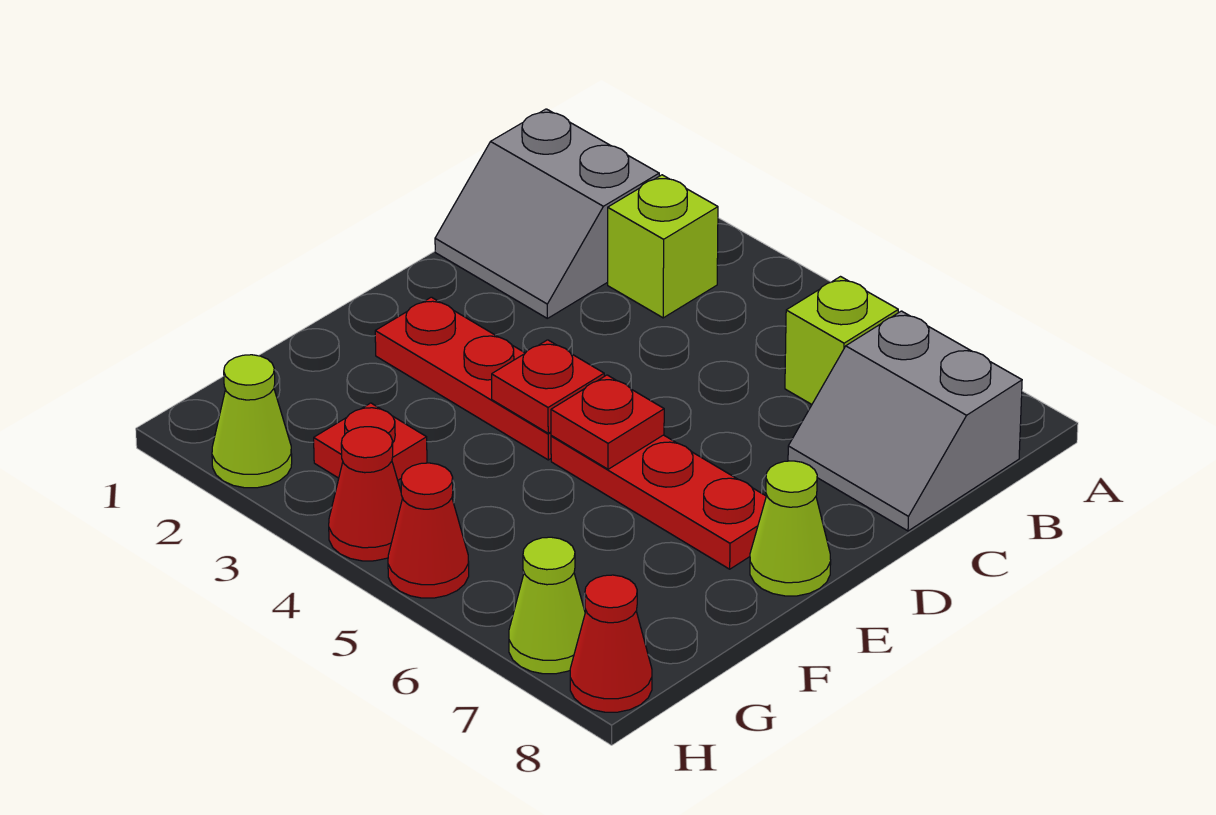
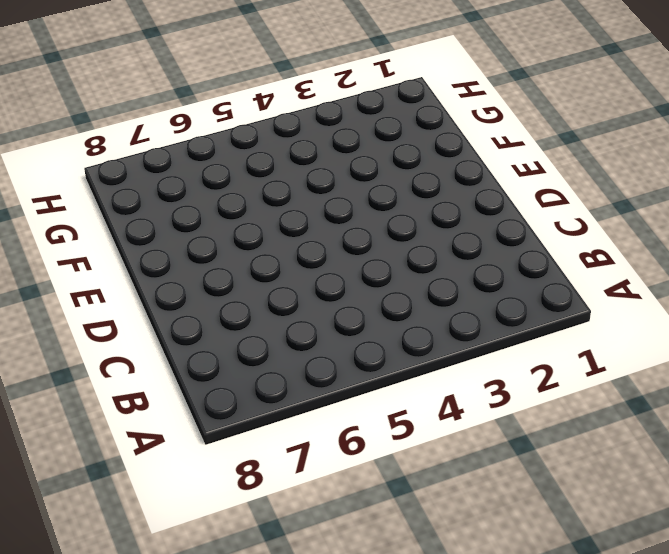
none -> grey slope B1:C2 level 1 top B
none -> lime brick B3 level 1
none -> lime brick B6 level 1

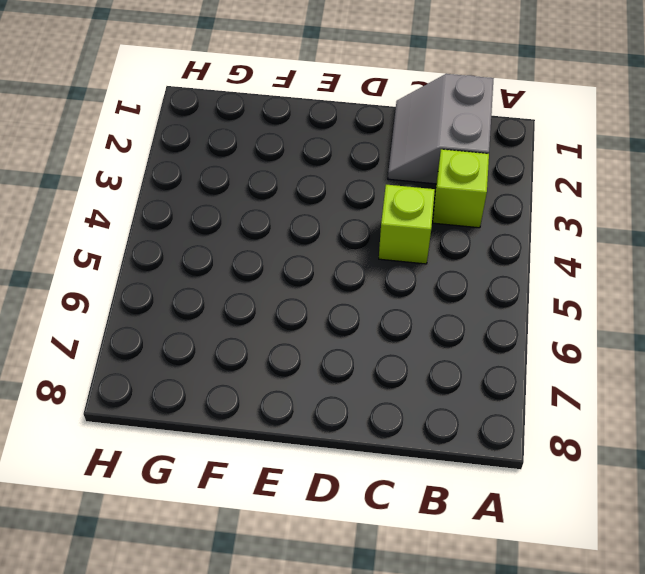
lime brick C4 level 1 -> lime brick B6 level 1
none -> grey slope B7:C8 level 1 top B
none -> red plate E2:E4 level 1
none -> red plate E5:E7 level 1

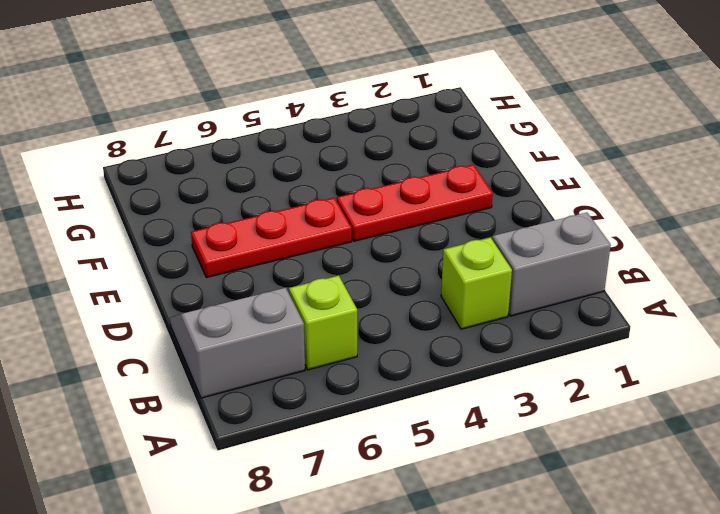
none -> lime cone E8 level 1
none -> red plate G3 level 1
none -> lime cone H2 level 1

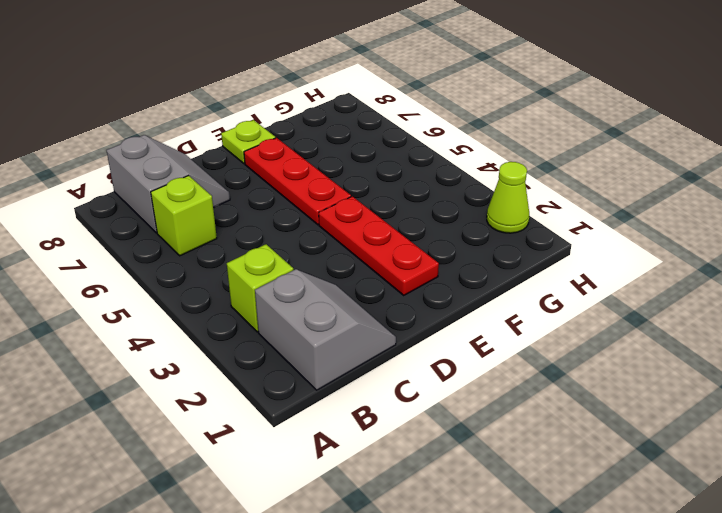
lime plate E8 level 1 -> lime cone E8 level 1
none -> red plate G3 level 1
none -> red cone H4 level 1
none -> red cone H5 level 1

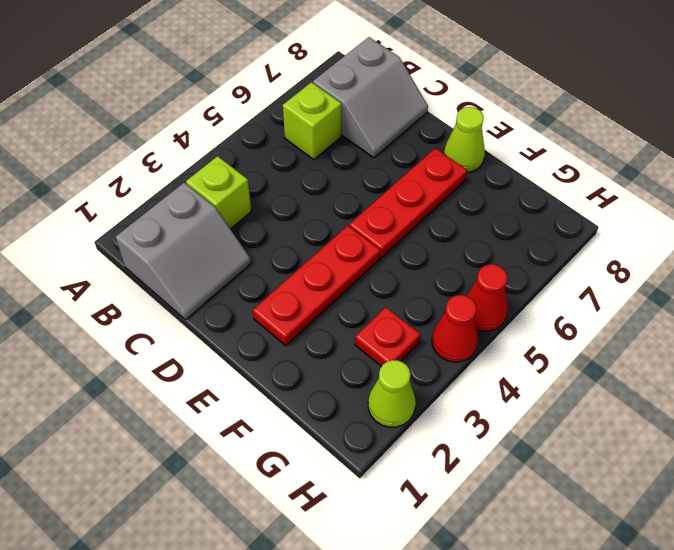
none -> lime cone H7 level 1
none -> red cone H8 level 1
none -> red plate E4 level 2

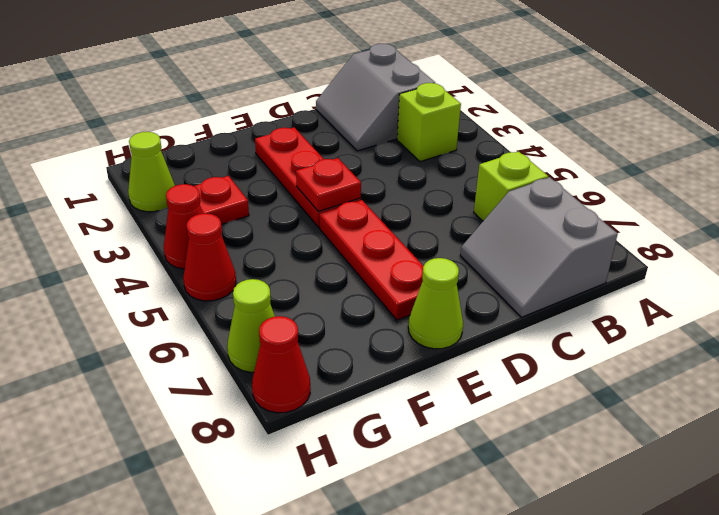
none -> red plate E5 level 2

